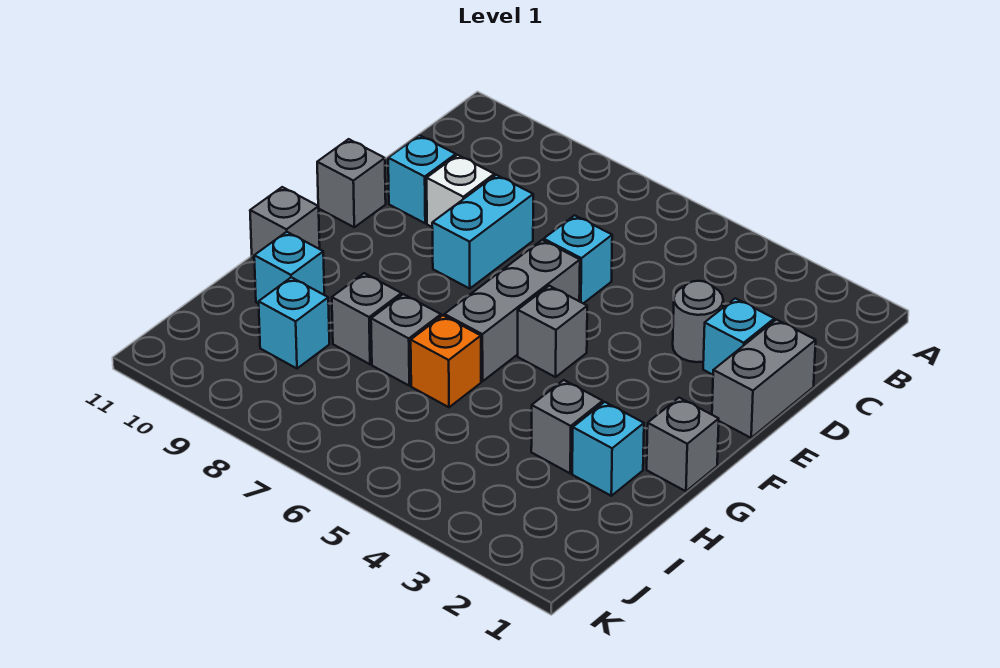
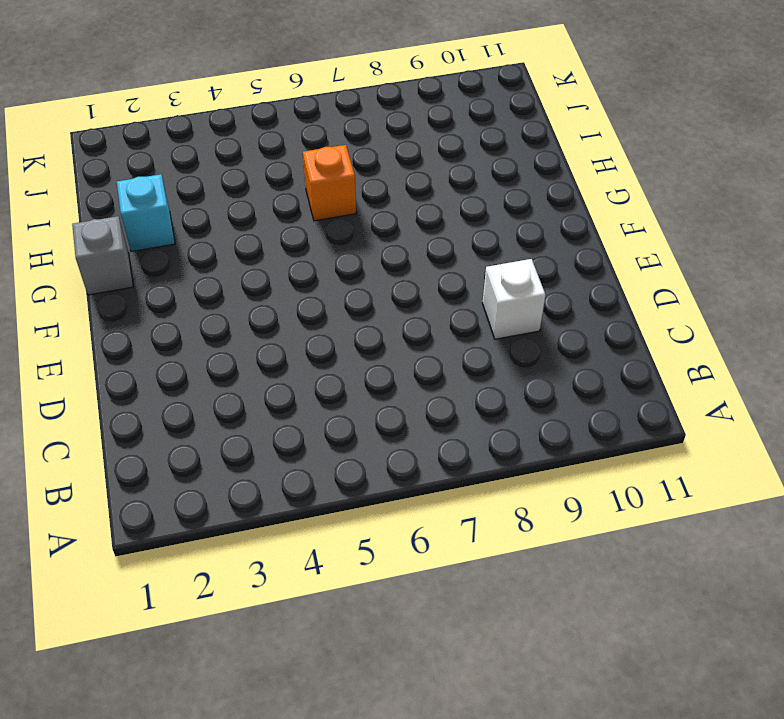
none -> grey brick D1:E1 level 1
none -> cyan brick D2 level 1
none -> grey round brick D3 level 1

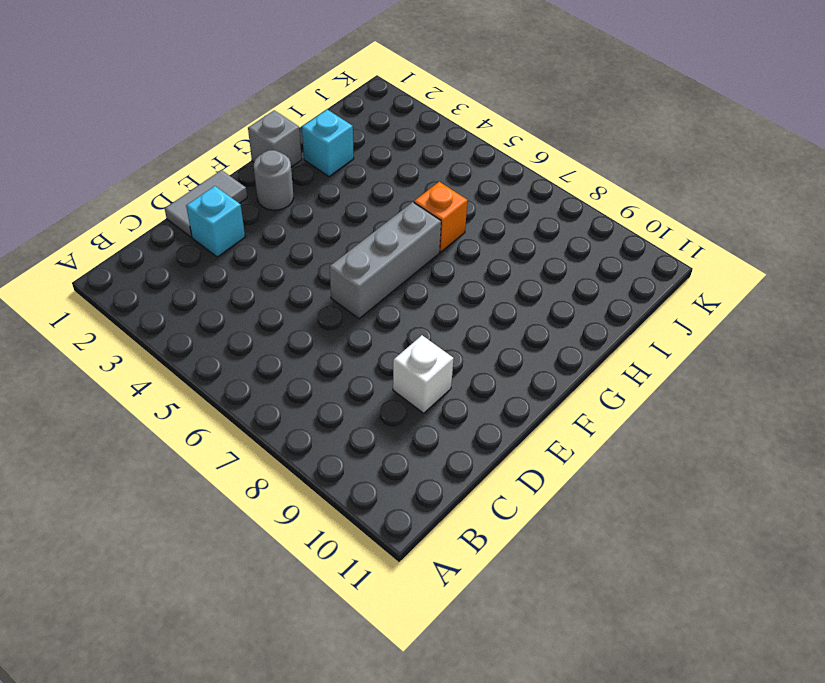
grey tile D1:E1 level 1 -> grey brick D1:E1 level 1
grey round brick F2 level 1 -> grey round brick D3 level 1
none -> cyan brick D6 level 1
none -> cyan brick D8:E8 level 1
none -> cyan brick D10 level 1

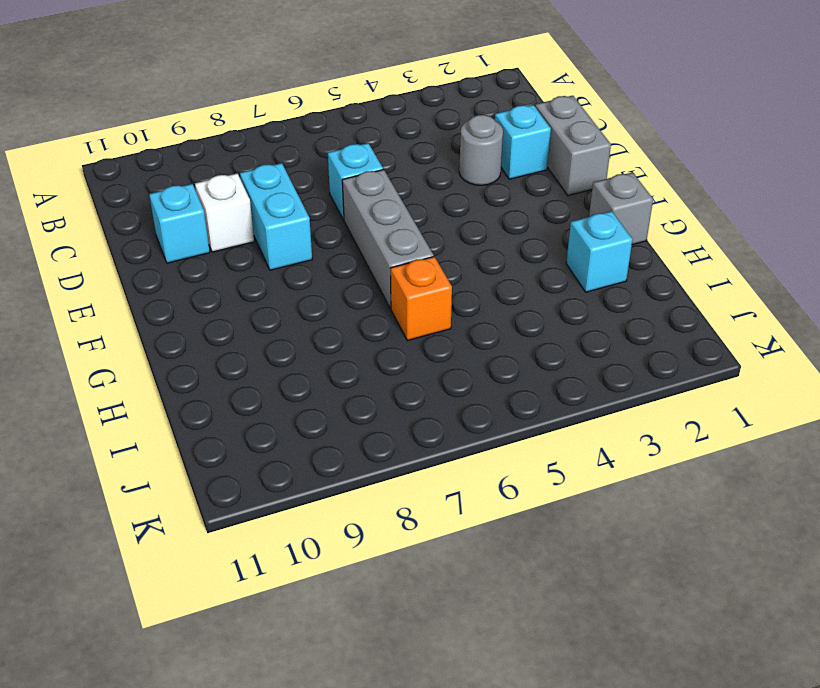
none -> grey brick E11 level 1
none -> grey brick F5 level 1
none -> grey brick G11 level 1

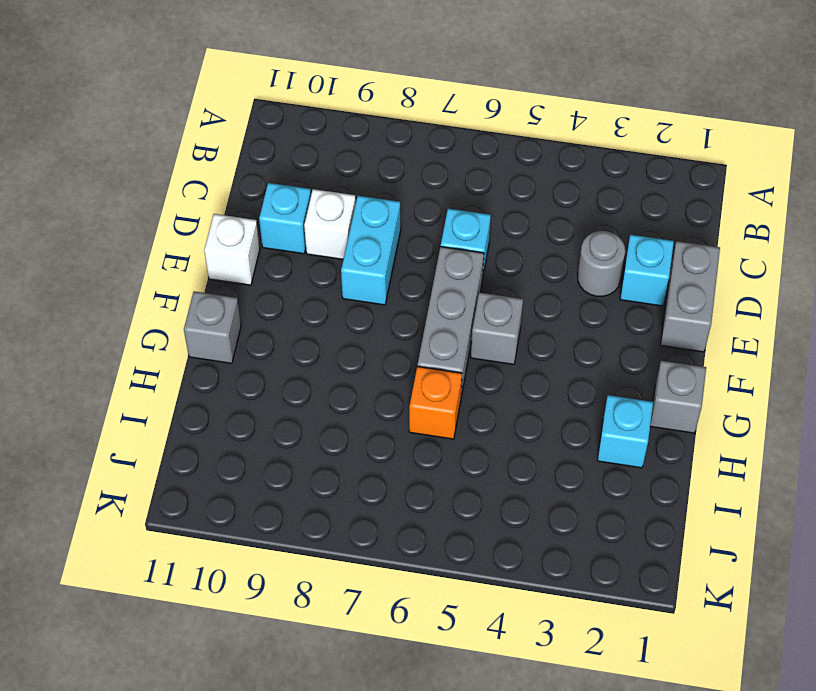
white brick E11 level 1 -> grey brick E11 level 1
none -> grey brick H3 level 1
none -> grey brick H7 level 1
none -> grey brick H8 level 1

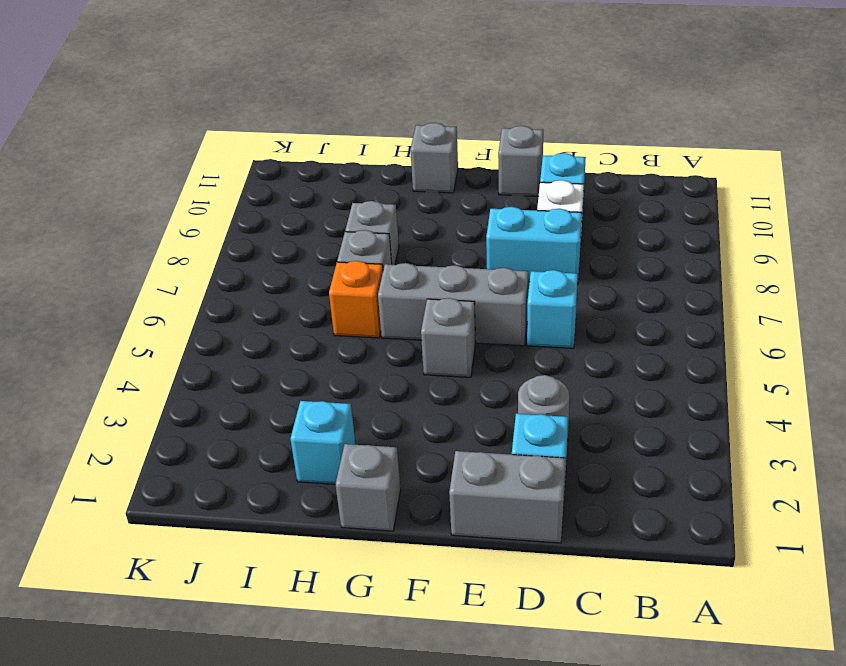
none -> grey brick H3 level 1
none -> cyan brick H10 level 1
none -> cyan brick I9 level 1

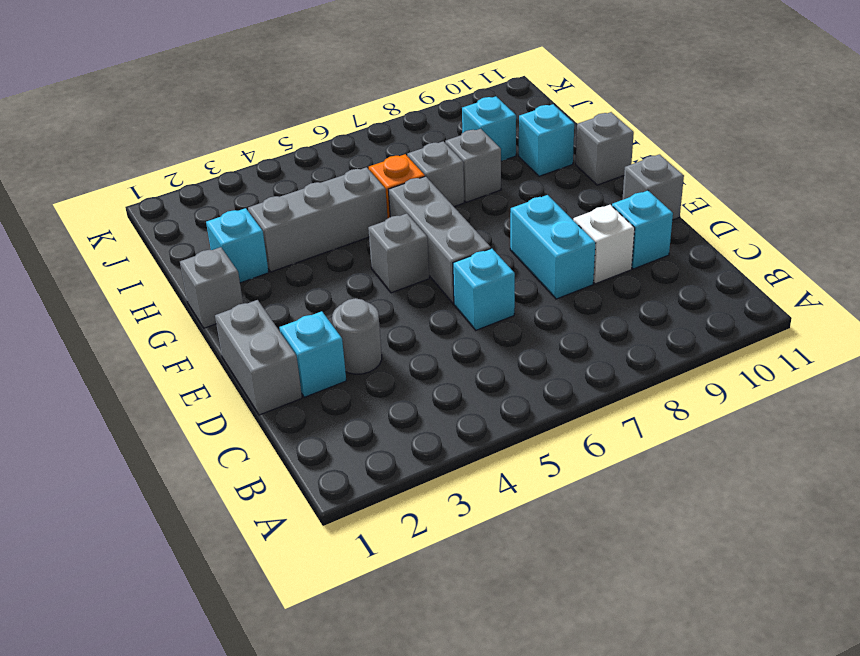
grey brick H3:H5 level 1 -> grey brick H3 level 1

